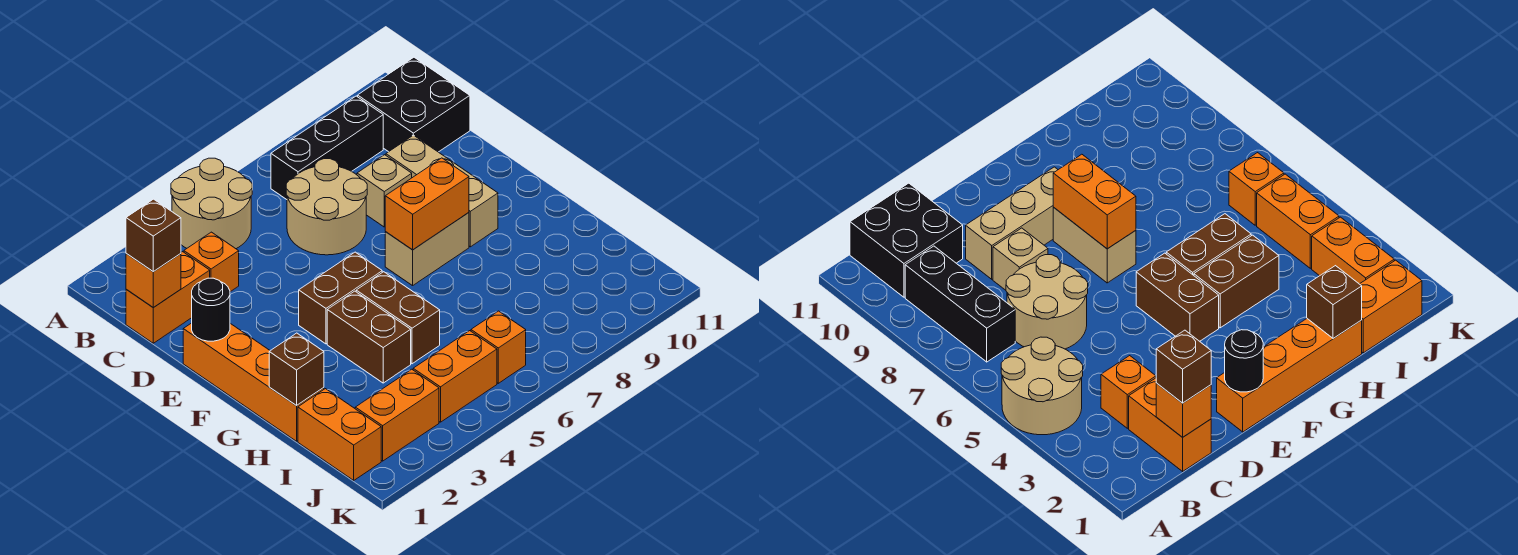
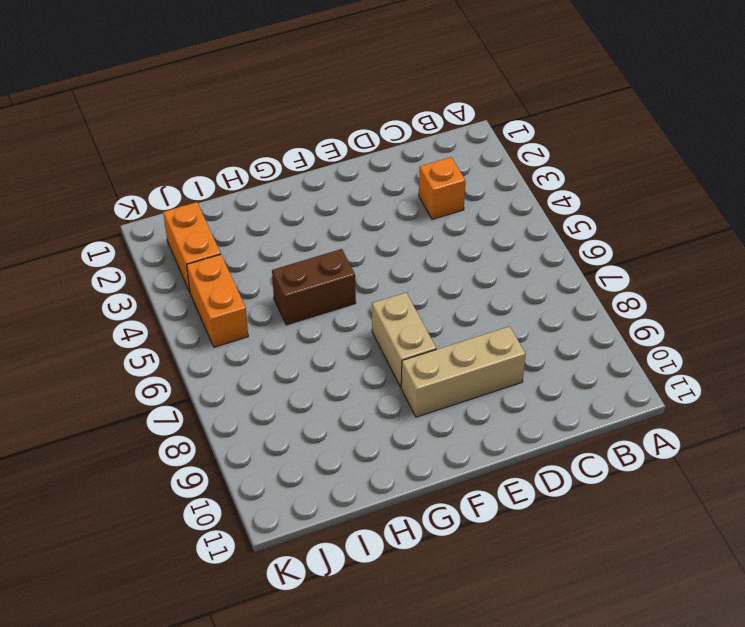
none -> tan round brick A4:B5 level 1
none -> black brick B7:B9 level 1
none -> black brick B10:C11 level 1

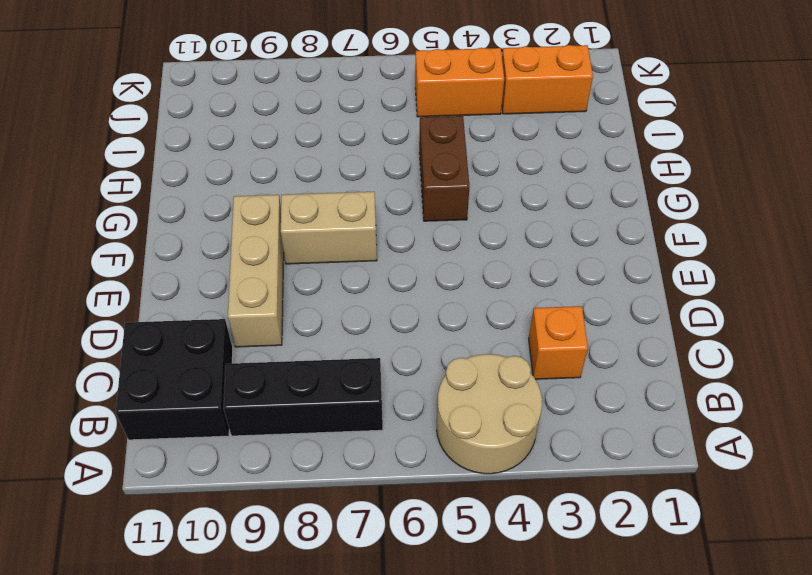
none -> orange brick C1:C2 level 1
none -> tan round brick C6:D7 level 1
none -> tan brick D8 level 1

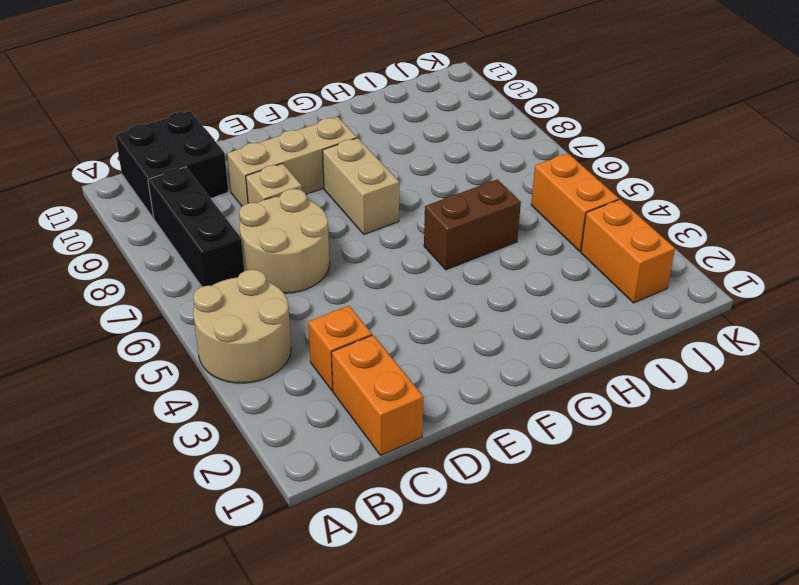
none -> orange brick E1:H1 level 1
none -> brown brick F4:F5 level 1
none -> brown brick G4:H4 level 1

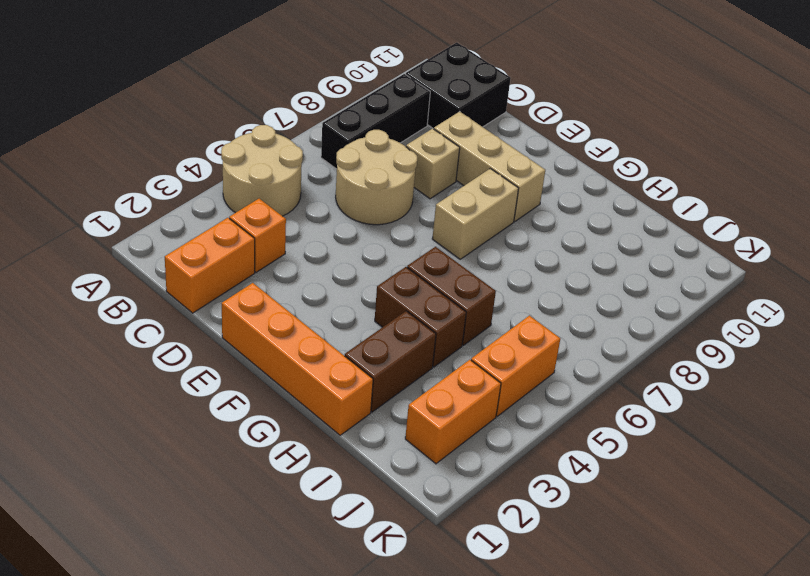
brown brick H2:H3 level 1 -> brown brick F4:F5 level 1
none -> orange brick I1:J1 level 1
none -> orange brick J6 level 1
none -> orange brick C1 level 2

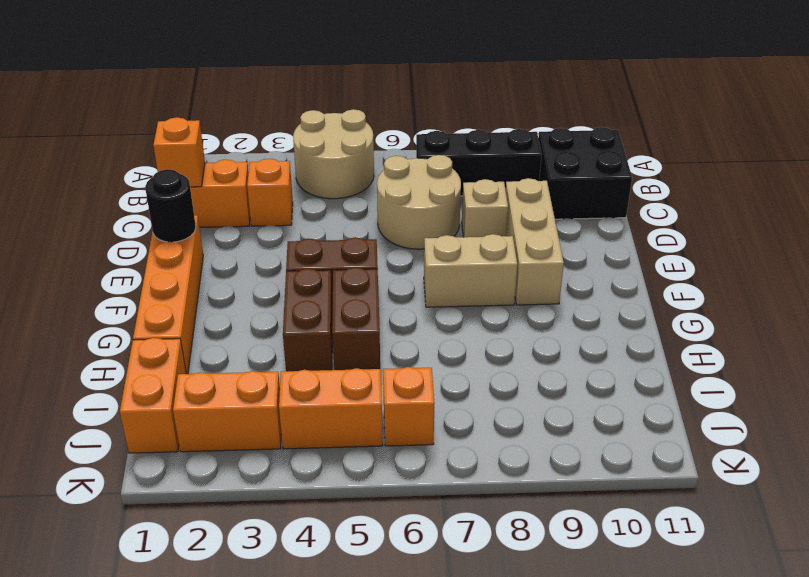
none -> orange brick F7:F8 level 2
none -> brown brick H1 level 2
none -> brown brick C1 level 3

